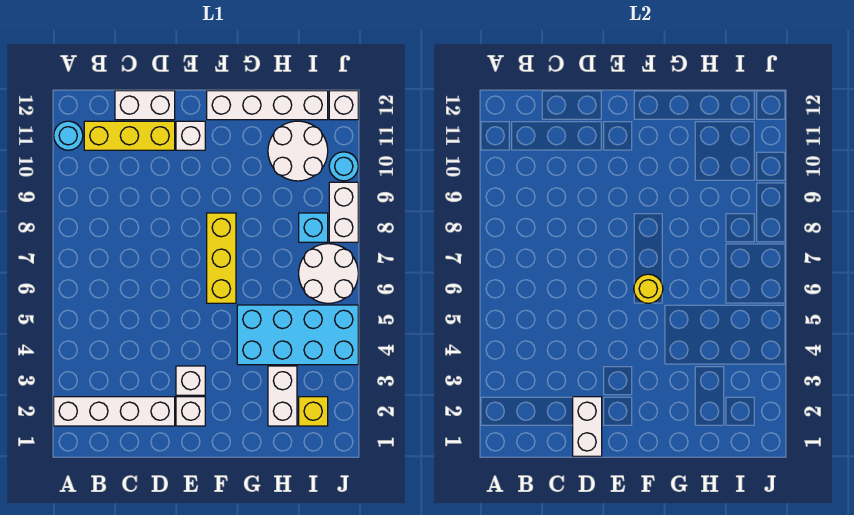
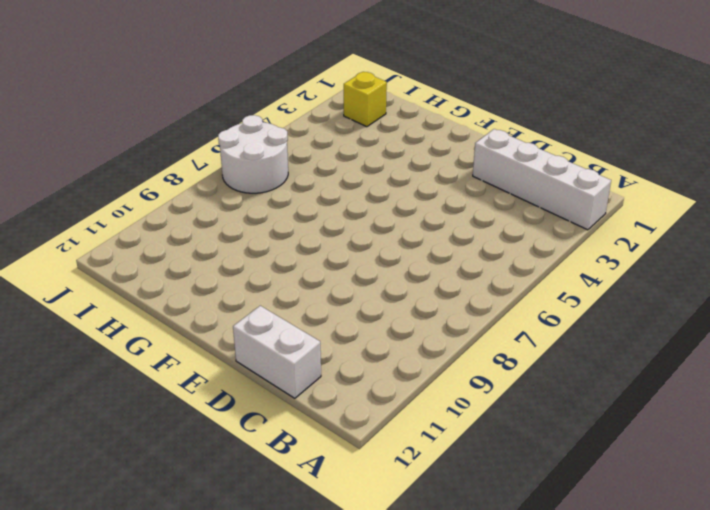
none -> cyan round brick A11 level 1
none -> yellow brick B11:D11 level 1
none -> white brick E2 level 1

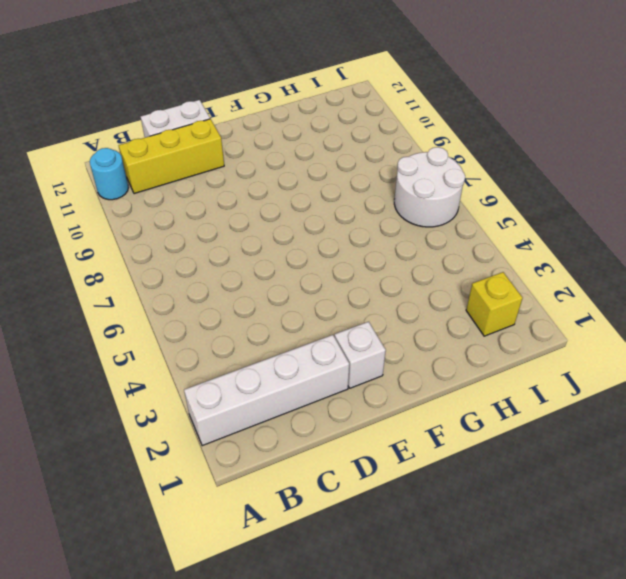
none -> white brick E3 level 1
none -> white brick E11 level 1
none -> yellow brick F6:F8 level 1

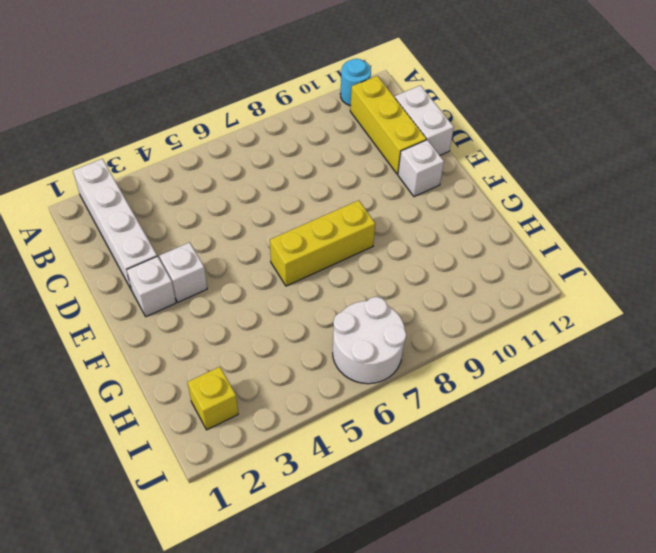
none -> white brick F12:I12 level 1
none -> cyan brick G4:J5 level 1
none -> white brick H2:H3 level 1

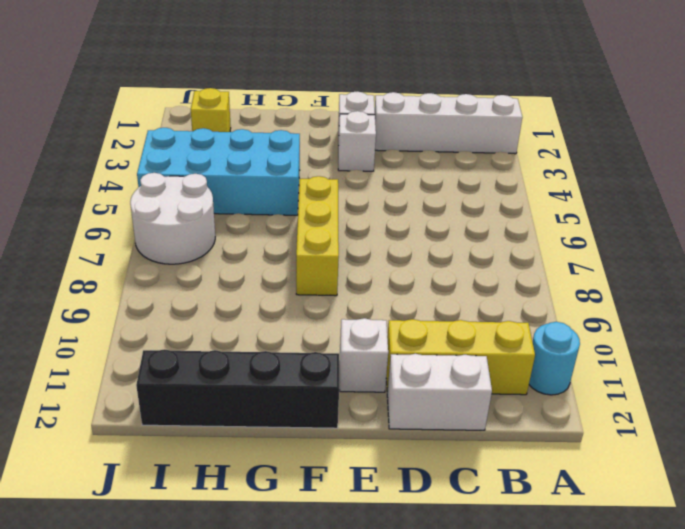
black brick F12:I12 level 1 -> white brick F12:I12 level 1
none -> white brick H2:H3 level 1
none -> white round brick H10:I11 level 1
none -> cyan brick I8 level 1

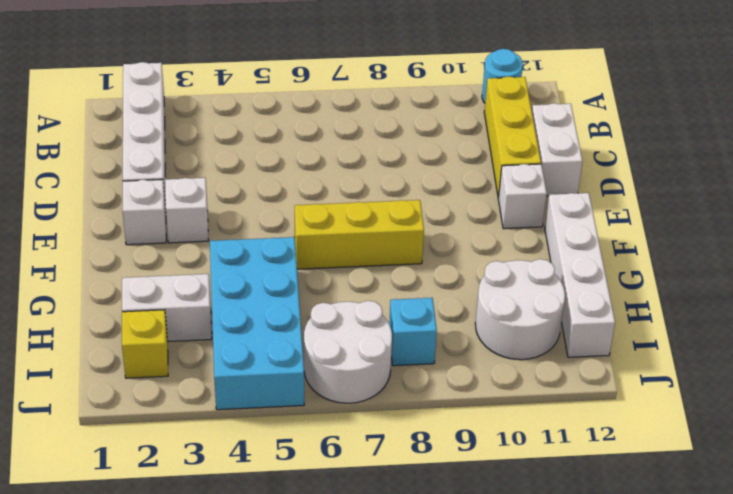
none -> white brick J8:J9 level 1
none -> cyan round brick J10 level 1
none -> white brick J12 level 1

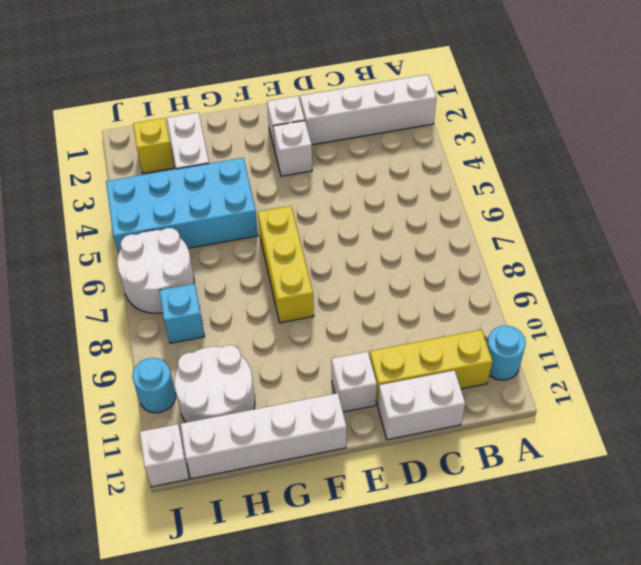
none -> white brick J8:J9 level 1
none -> white brick D1:D2 level 2
none -> yellow round brick F6 level 2

